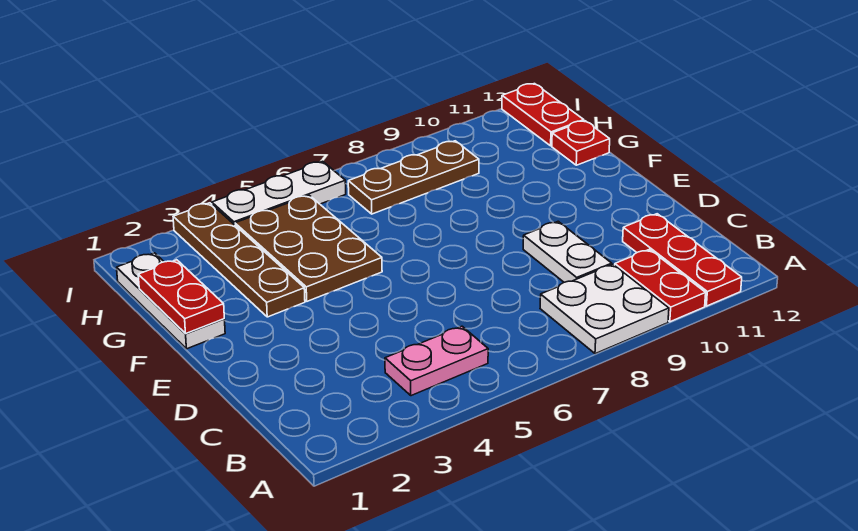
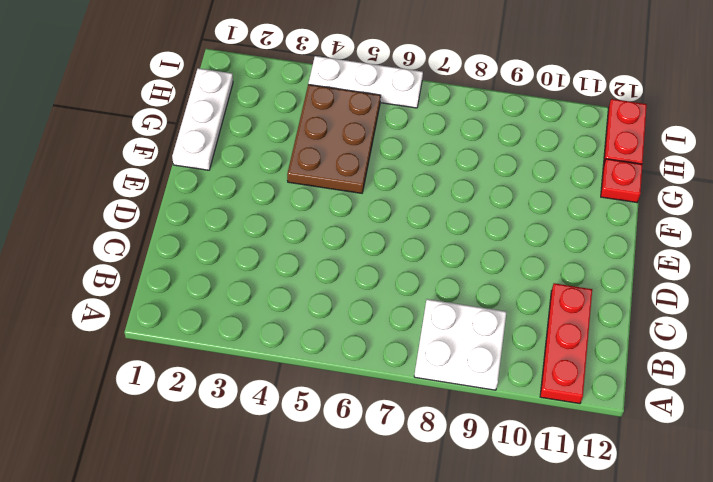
none -> red plate A10:B10 level 1
none -> pink plate B4:B5 level 1
none -> white plate C9:D9 level 1

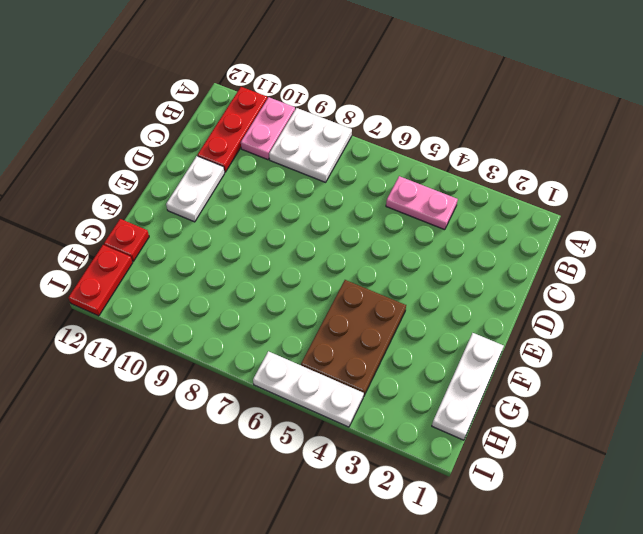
pink plate A10:B10 level 1 -> red plate A10:B10 level 1
white plate D11:E11 level 1 -> white plate C9:D9 level 1
none -> brown plate F3:I3 level 1
none -> brown plate H7:H9 level 1
none -> red plate F1:G1 level 2

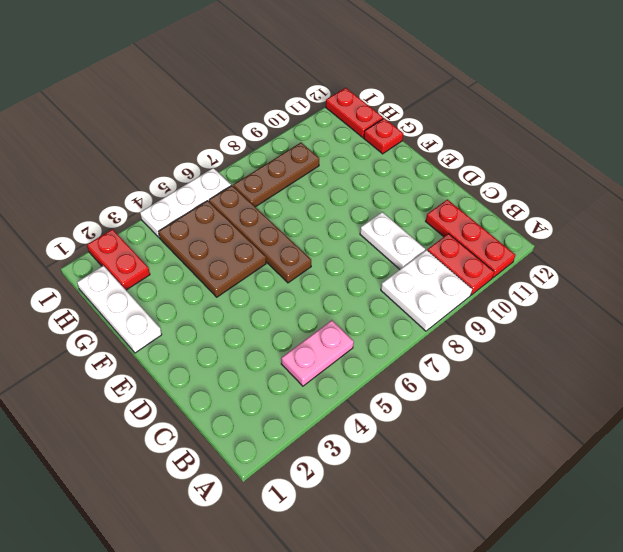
brown plate E6:H6 level 1 -> brown plate F3:I3 level 1
red plate H2:I2 level 1 -> red plate F1:G1 level 2

